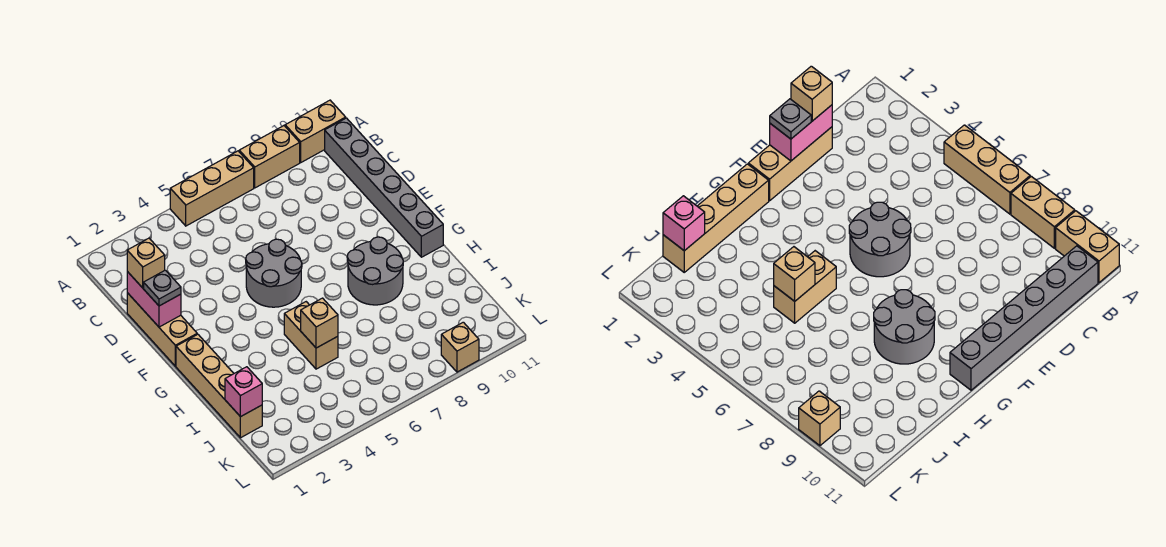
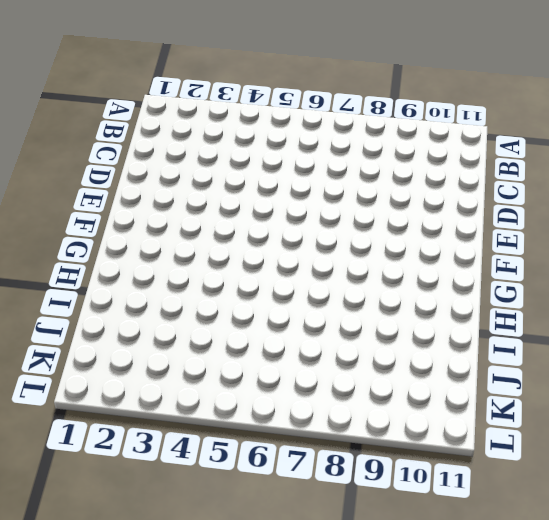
none -> tan brick A5:A7 level 1
none -> tan brick A8:A9 level 1
none -> tan brick A10:A11 level 1

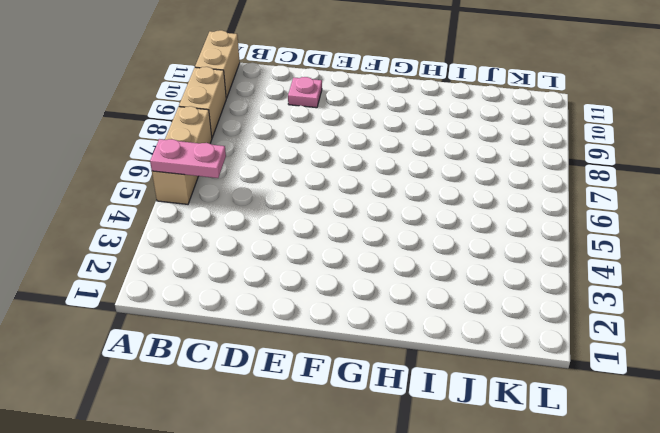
pink plate A5:B5 level 2 -> none
pink plate D10 level 1 -> none
none -> grey brick B11:G11 level 1
none -> tan brick D1:F1 level 1
none -> grey round brick E5:F6 level 1

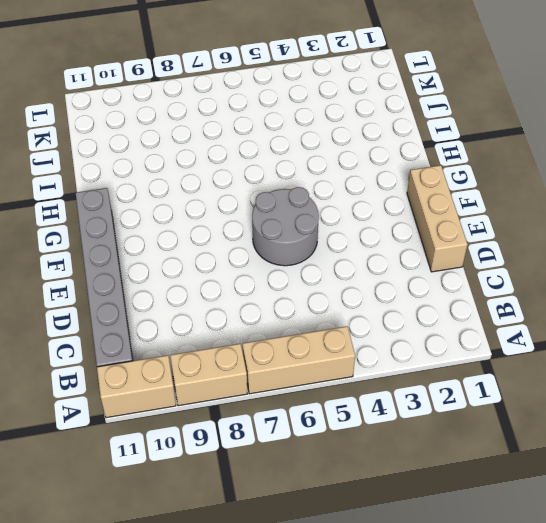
none -> tan brick G1:J1 level 1
none -> grey round brick G8:H9 level 1
none -> tan brick H5:I5 level 1

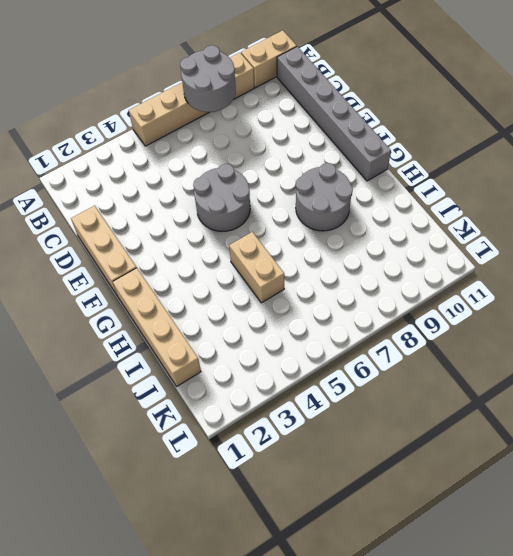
grey round brick A7:B8 level 2 -> none
none -> tan brick L9 level 1
none -> pink brick D1:E1 level 2
none -> tan brick I5 level 2

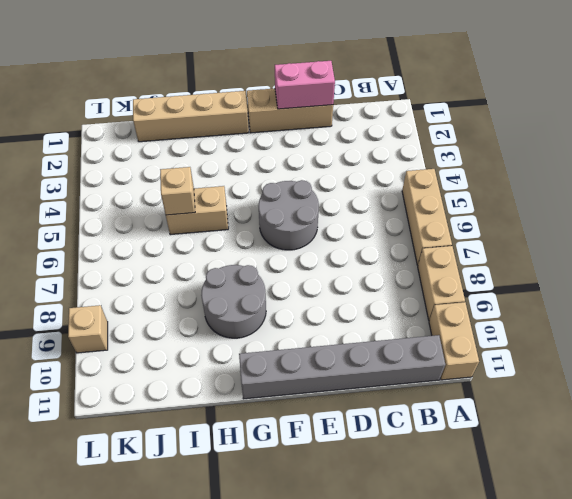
none -> pink brick J1 level 2
none -> tan brick D1 level 3
none -> grey plate E1 level 3

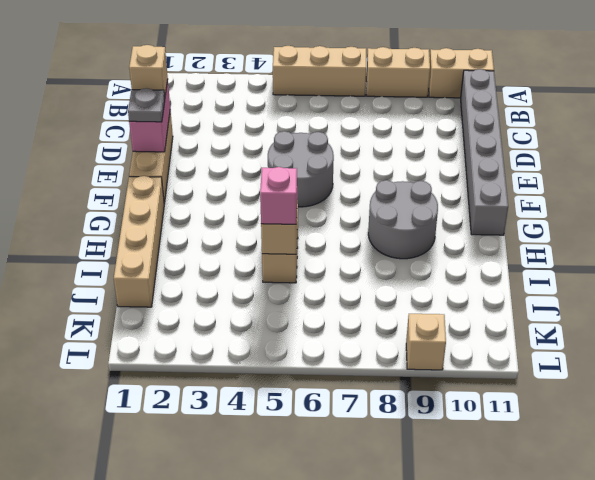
pink brick I5 level 3 -> pink brick J1 level 2

